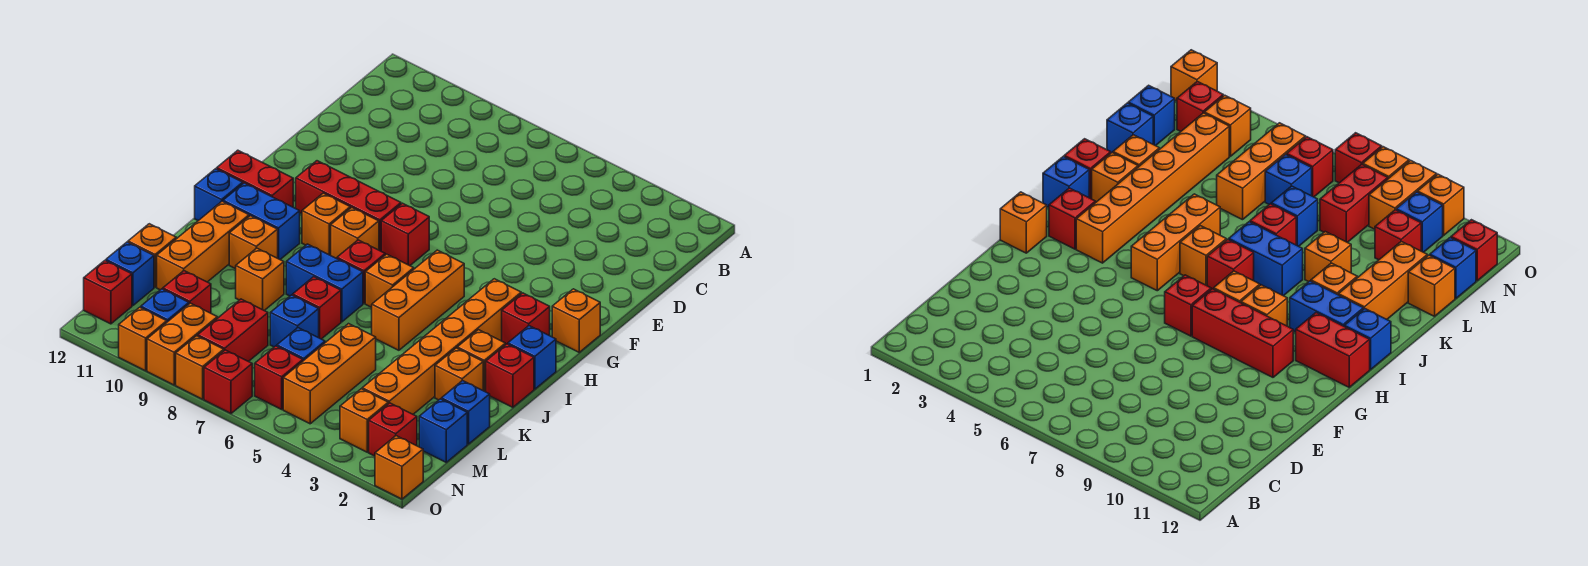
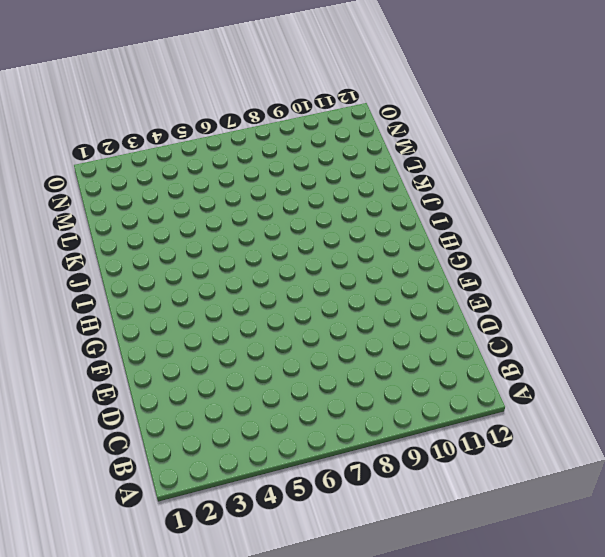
none -> orange brick G1 level 1
none -> red brick G7 level 1
none -> red brick G8:G10 level 1
none -> red brick H2 level 1

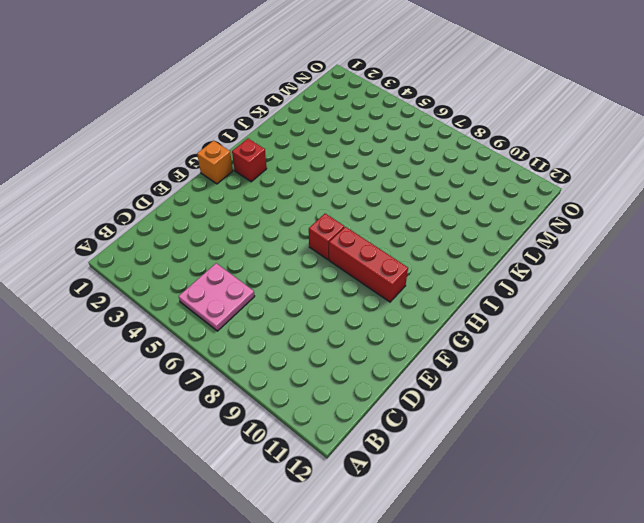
pink plate B5:C6 level 1 -> none
none -> orange brick H3:M3 level 1
none -> orange brick H5:J5 level 1
none -> orange brick H8 level 1
none -> orange brick H9 level 1

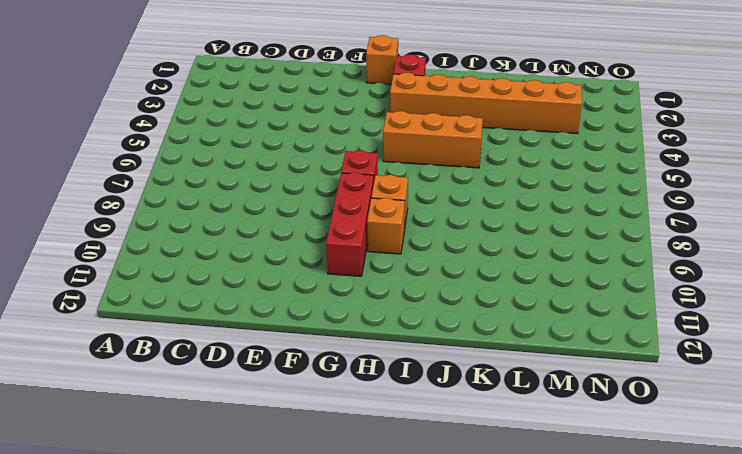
none -> red brick H11:H12 level 1
none -> blue brick I1 level 1
none -> orange brick I6 level 1
none -> red brick I7 level 1

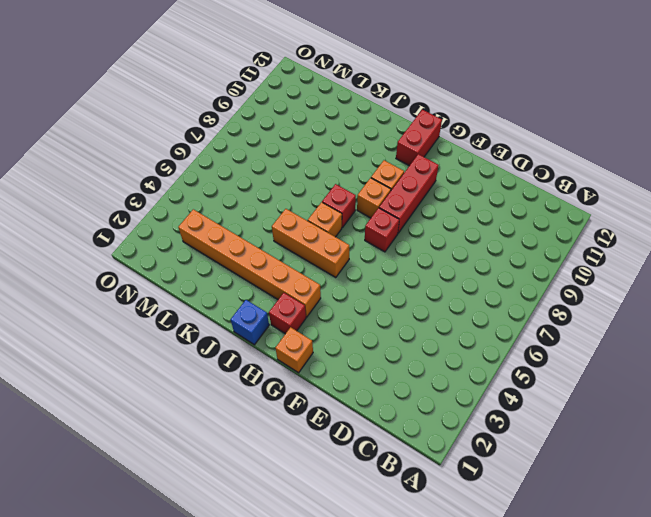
none -> blue brick I10:I11 level 1
none -> blue brick I12 level 1
none -> red brick J1 level 1
none -> orange brick J2 level 1

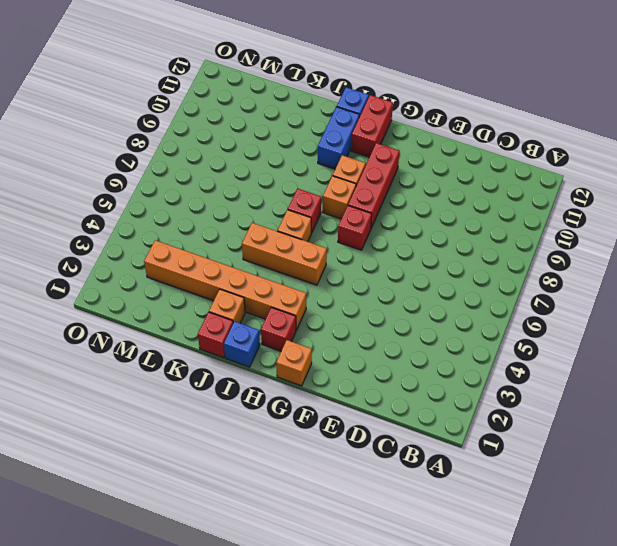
none -> blue brick J7:J8 level 1
none -> orange brick J10 level 1
none -> orange brick J11:L11 level 1
none -> orange brick K2 level 1

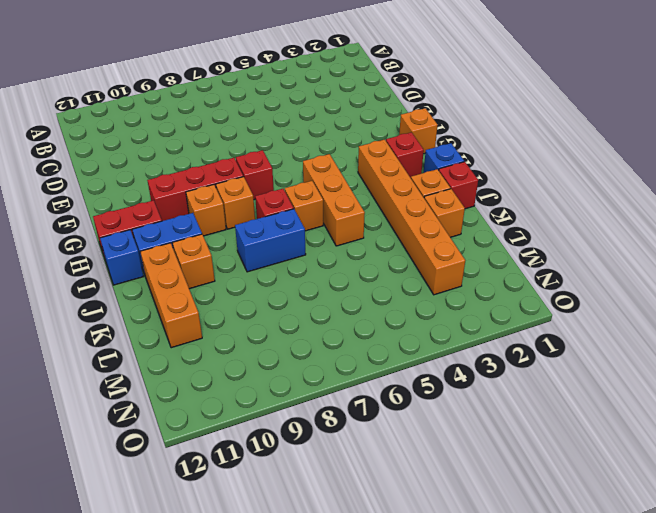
none -> red brick K7 level 1
none -> orange brick K9 level 1
none -> blue brick L1 level 1
none -> orange brick L5:N5 level 1

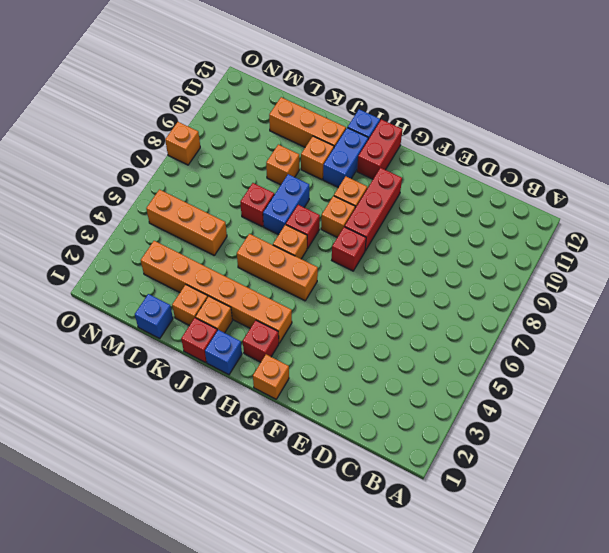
none -> blue brick L7 level 1
none -> orange brick L12 level 1
none -> blue brick M1 level 1
none -> blue brick M6 level 1

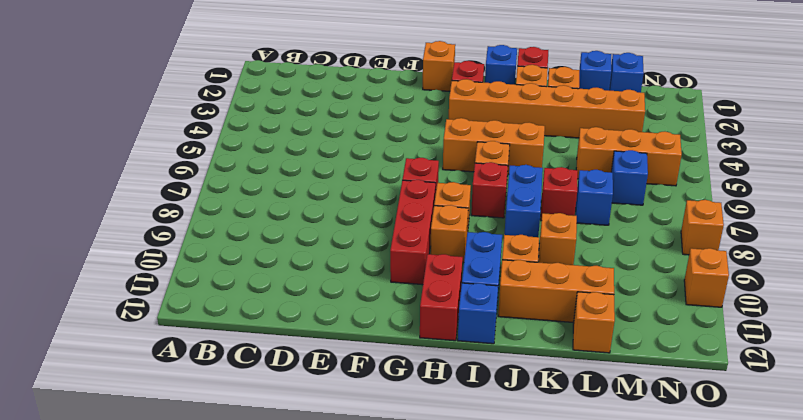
none -> red brick M8:N8 level 1
none -> red brick M10 level 1
none -> blue brick M12 level 1
none -> red brick N2 level 1

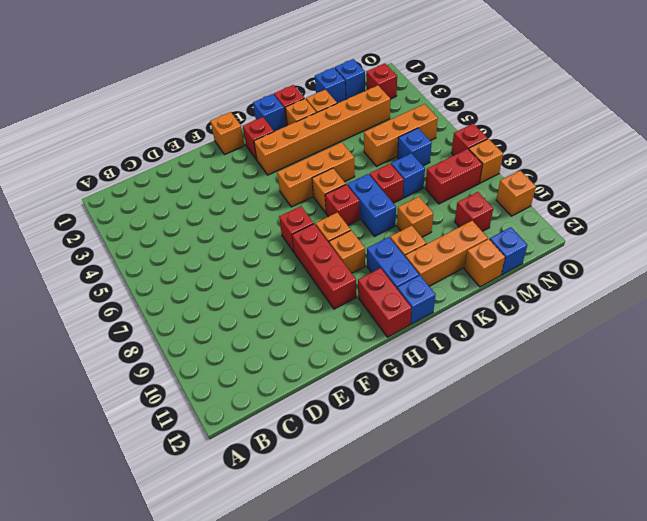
none -> orange brick N3 level 1
none -> red brick N6 level 1
none -> orange brick N9:O9 level 1
none -> blue brick N10 level 1

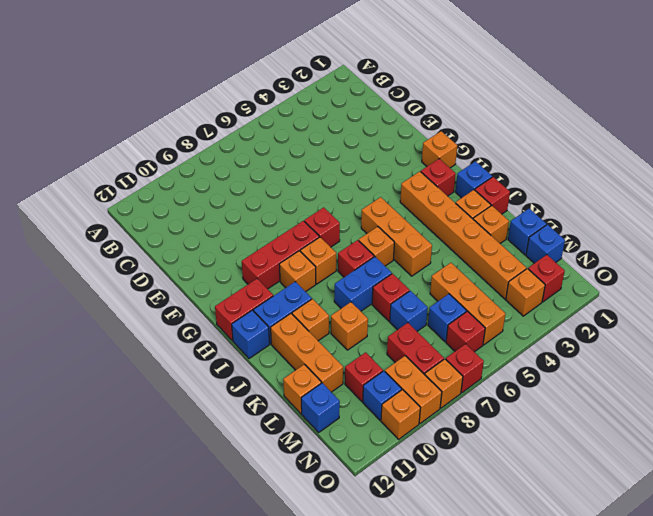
none -> red brick N12 level 1
none -> orange brick O1 level 1

